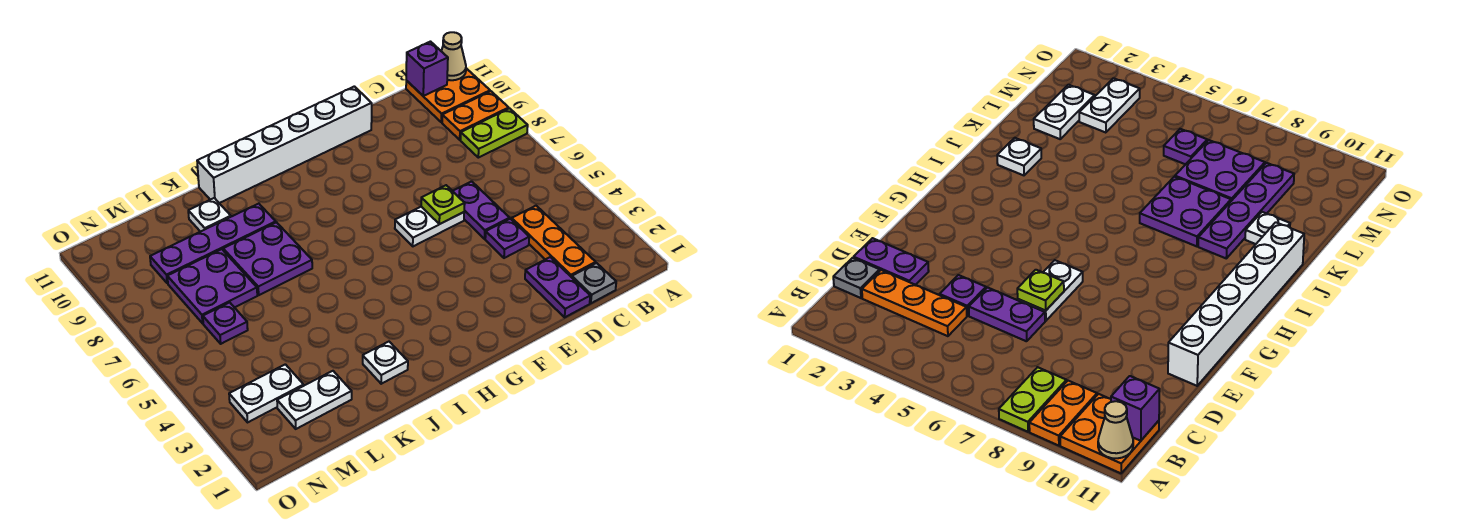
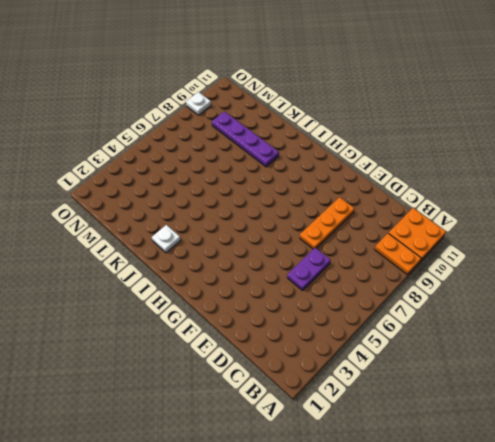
orange plate E7:E9 level 1 -> orange plate C2:C4 level 1
white plate O9 level 1 -> white plate K10 level 1
none -> lime plate A8:B8 level 1
none -> grey plate C1 level 1
none -> purple plate D1:D2 level 1

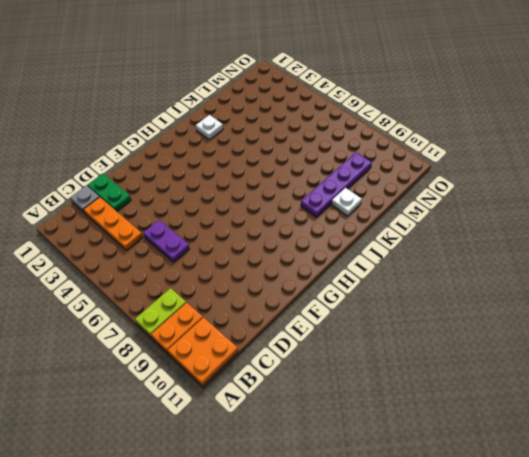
green plate D1:D2 level 1 -> purple plate D1:D2 level 1
none -> purple plate D4 level 1
none -> white plate E6:F6 level 1
none -> white brick E11:J11 level 1

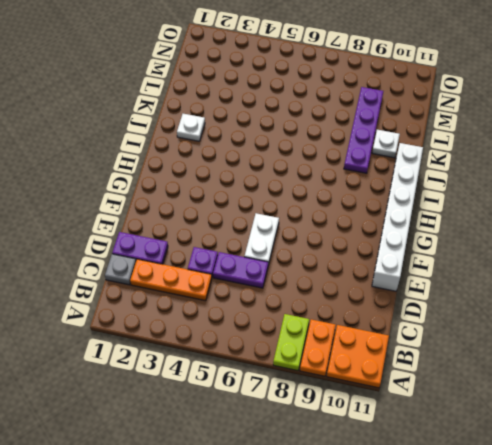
none -> purple plate J7:K8 level 1
none -> white plate L2:M2 level 1
none -> purple plate L7:M8 level 1

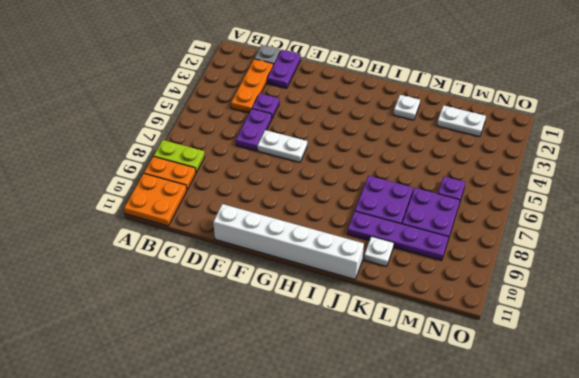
none -> white plate M3:N3 level 1
none -> tan cone A11 level 2
none -> purple brick B11 level 2

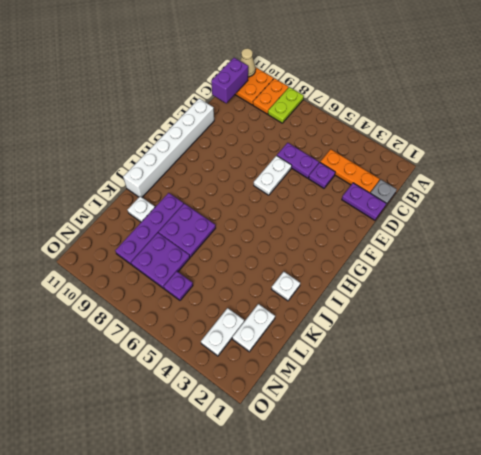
purple brick B11:C11 level 2 -> purple brick B11 level 2
none -> lime plate E6 level 2

